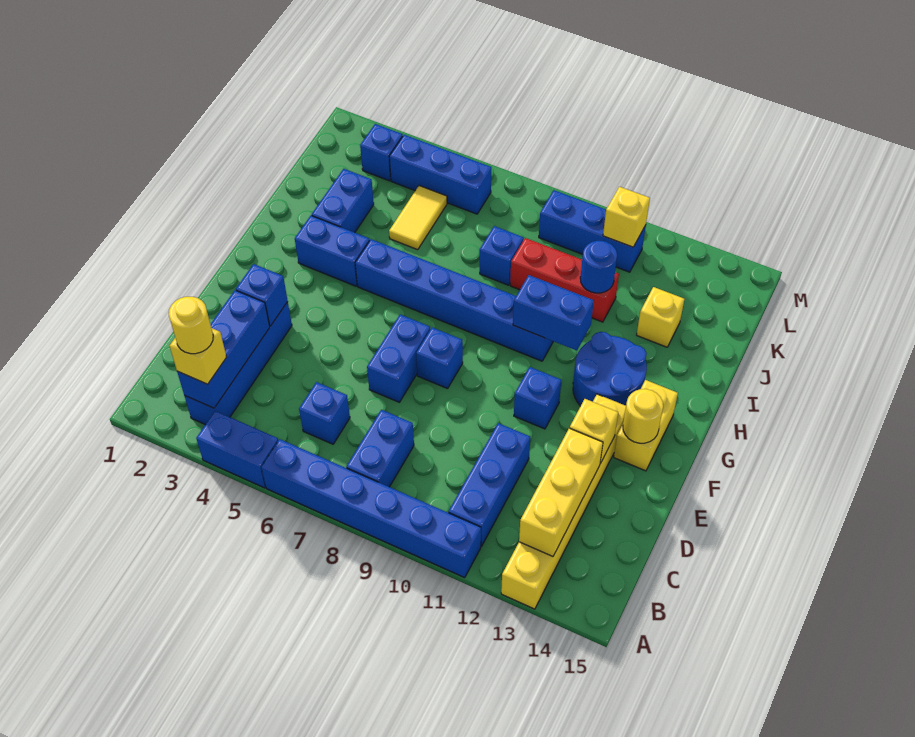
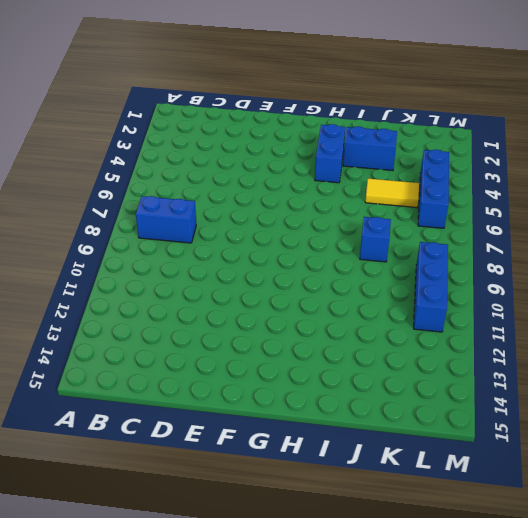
none -> blue brick A4:A5 level 1
none -> blue brick A6:A11 level 1
none -> yellow brick A13:F13 level 1
none -> blue brick B3:E3 level 1

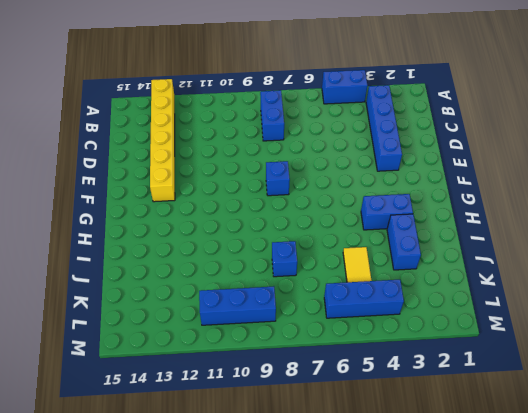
none -> blue brick A6:A11 level 1
none -> blue brick B11:D11 level 1
none -> blue brick C6 level 1
none -> blue brick E7:F7 level 1

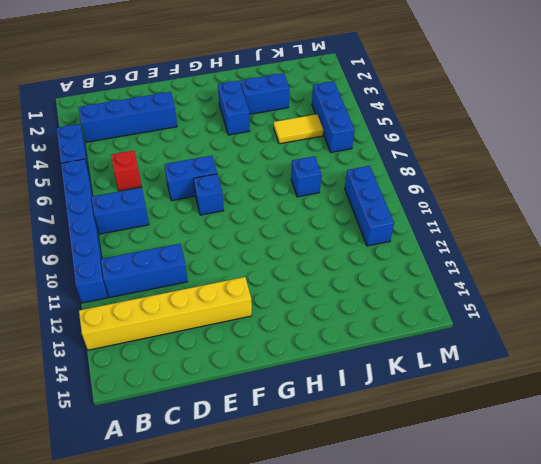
red brick C6 level 1 -> blue brick C6 level 1
none -> blue brick F11 level 1
none -> yellow brick F14:G14 level 1
none -> blue round brick G12:H13 level 1
none -> blue brick H5:H10 level 1

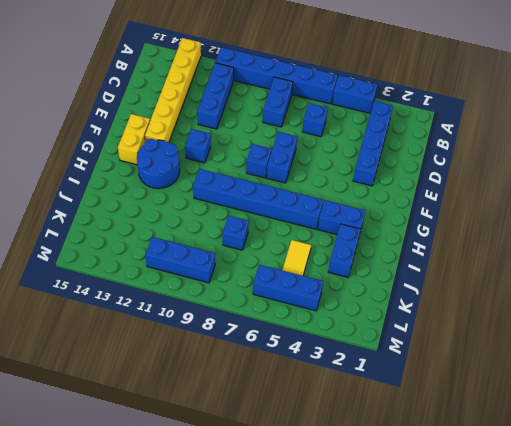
none -> red brick J9:J11 level 1
none -> yellow brick J13 level 1
none -> blue brick L3 level 1
none -> blue brick B3:D3 level 2

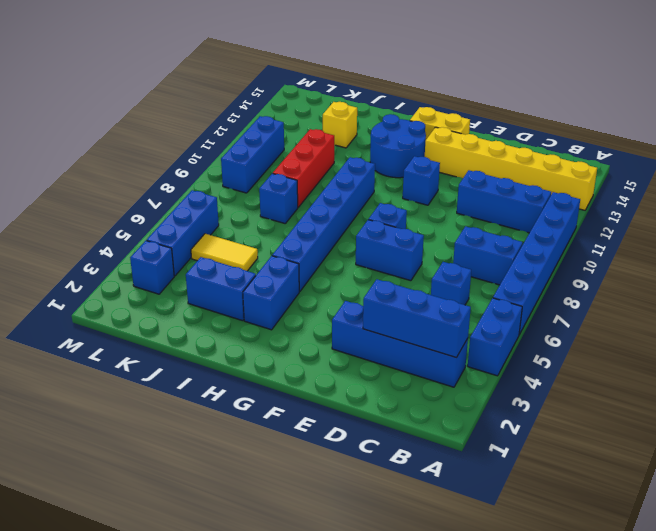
none -> yellow brick B13:D13 level 2
none -> blue brick E3 level 2
none -> yellow brick E13 level 2
none -> yellow round brick F14 level 2

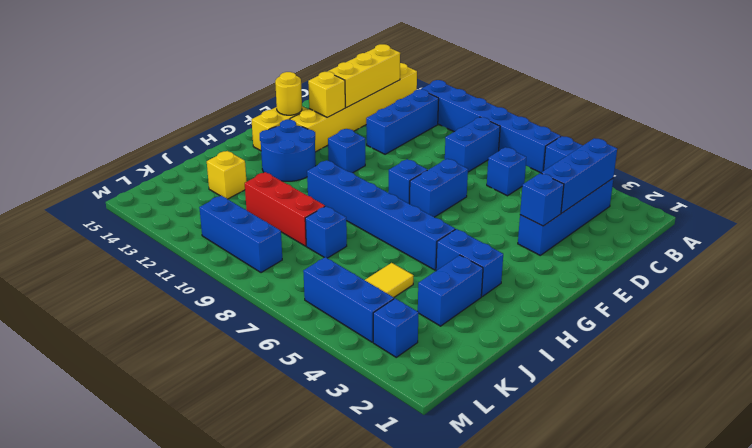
none -> blue brick H10:H11 level 2
none -> blue round brick J11 level 2
none -> yellow brick L11 level 2
none -> yellow brick B3 level 3

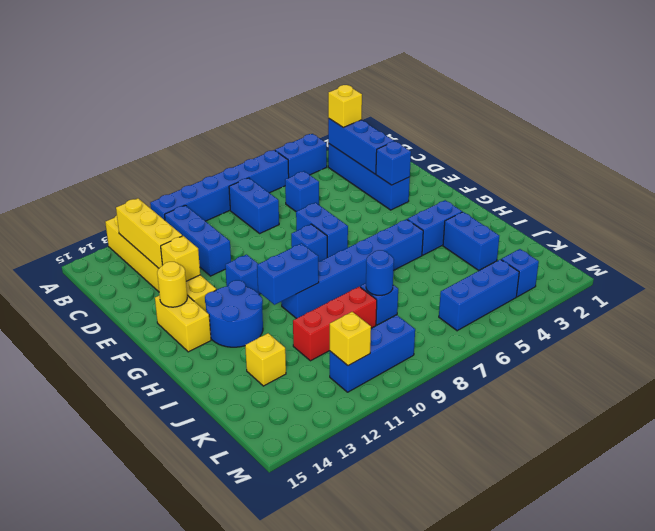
blue round brick J8 level 2 -> blue round brick J11 level 2
none -> yellow tile J5:K5 level 1
none -> yellow round brick B3 level 4

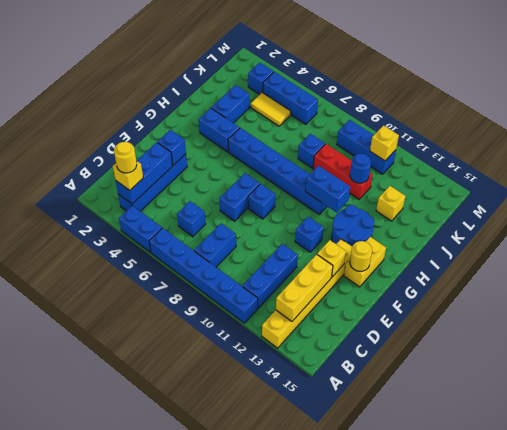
yellow tile K4:K5 level 1 -> yellow tile J5:K5 level 1

